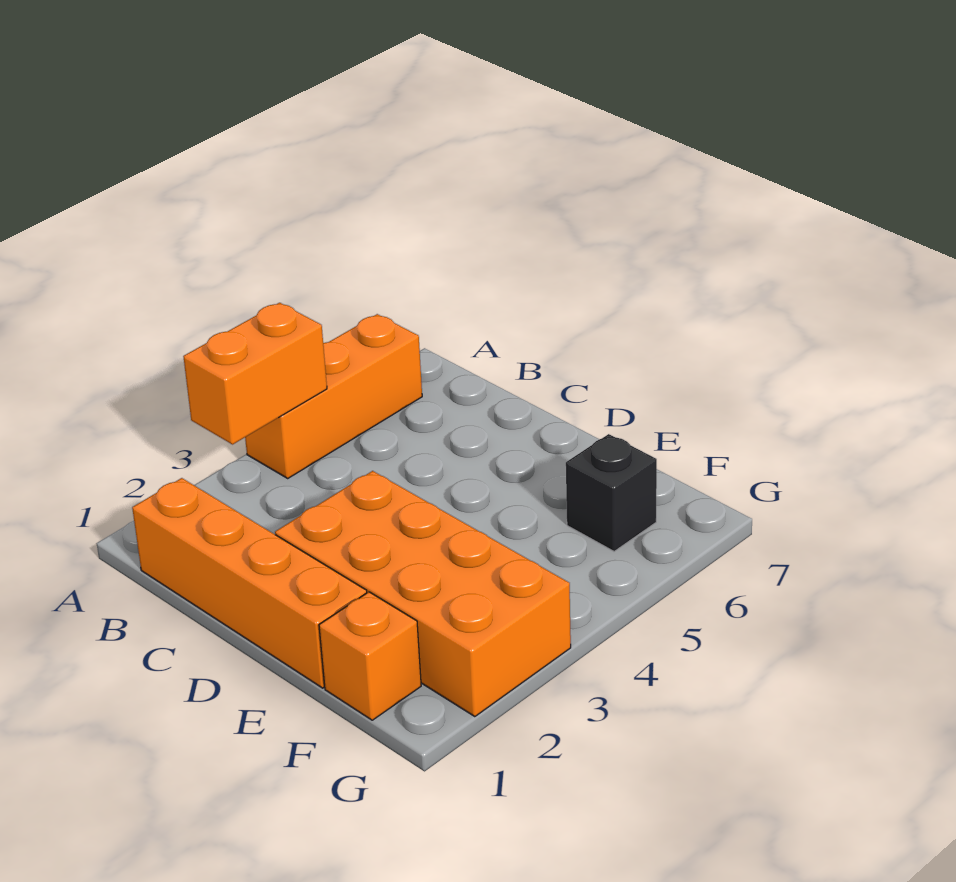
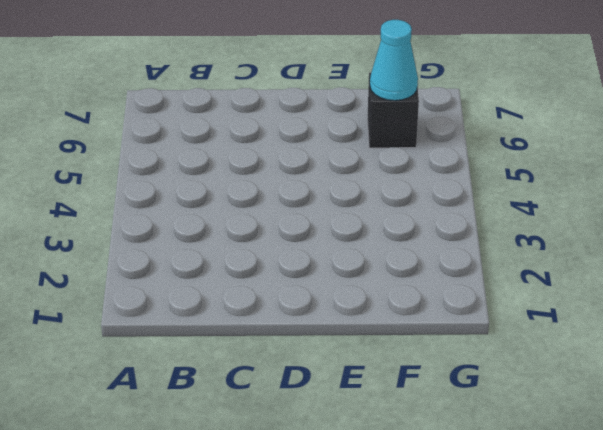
cyan cone F6 level 2 -> none
none -> orange brick A4:A6 level 1
none -> orange brick B1:E1 level 1

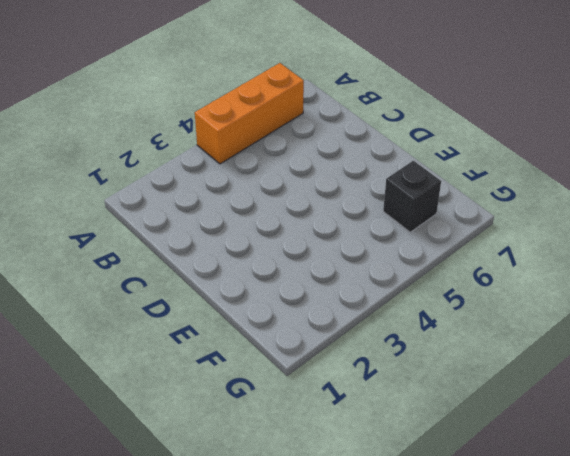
none -> orange brick B1:E1 level 1
none -> orange brick D2:G3 level 1

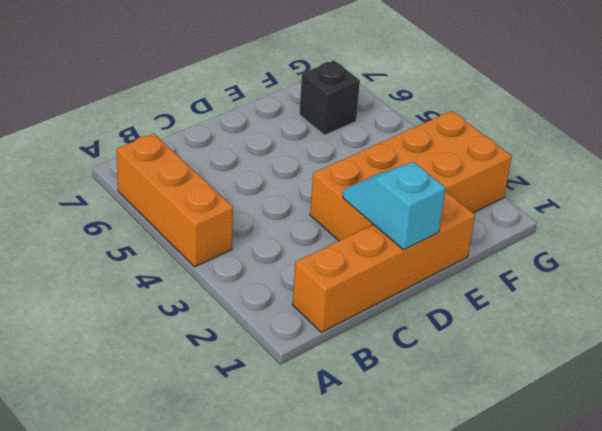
cyan slope D1:D2 level 2 top 1 -> none
none -> orange brick F1 level 1
none -> orange brick A3:A4 level 2

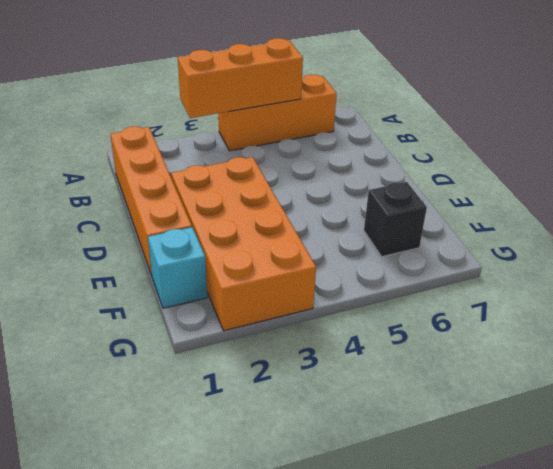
orange brick A3:A5 level 2 -> orange brick A3:A4 level 2
cyan brick F1 level 1 -> orange brick F1 level 1

